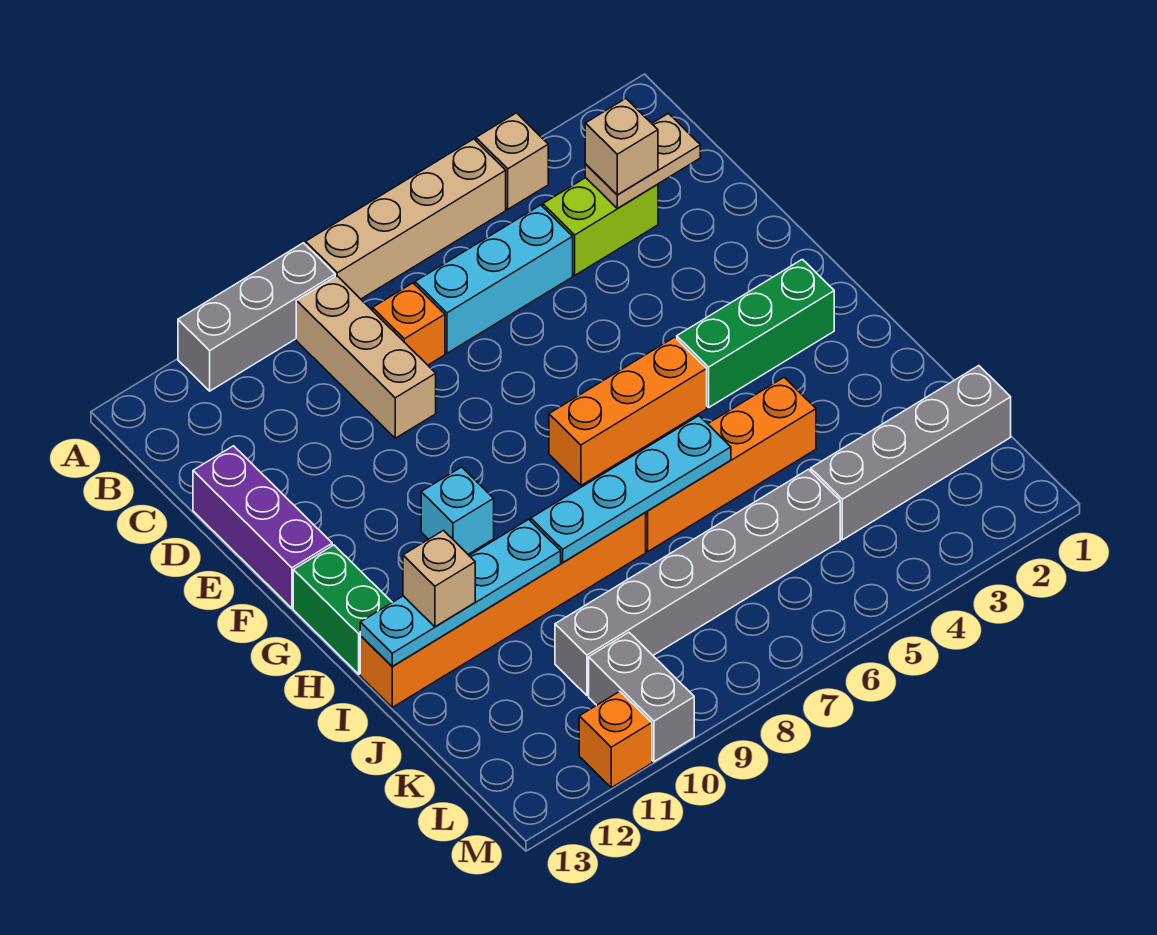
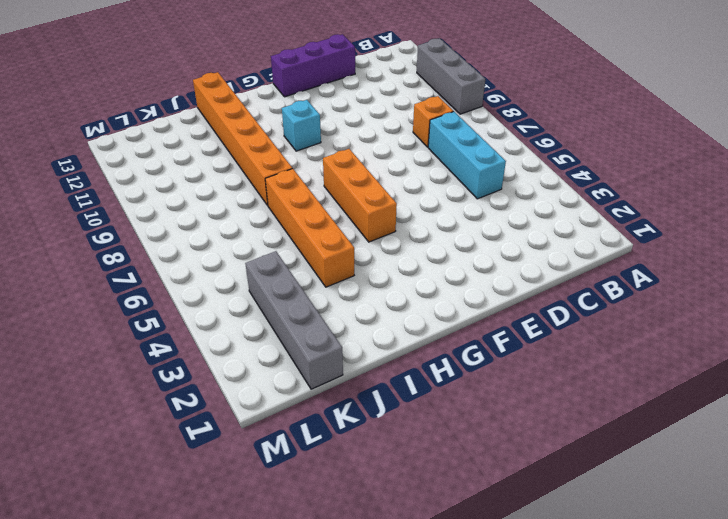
none -> tan brick A4 level 1
none -> tan brick A5:A8 level 1
none -> tan brick B9:D9 level 1

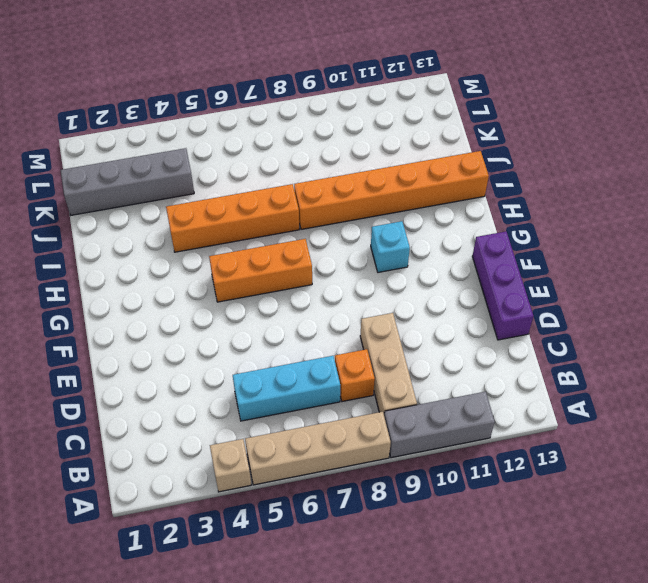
none -> lime brick C3:C4 level 1
none -> green brick G2:G4 level 1
none -> green brick G13:H13 level 1

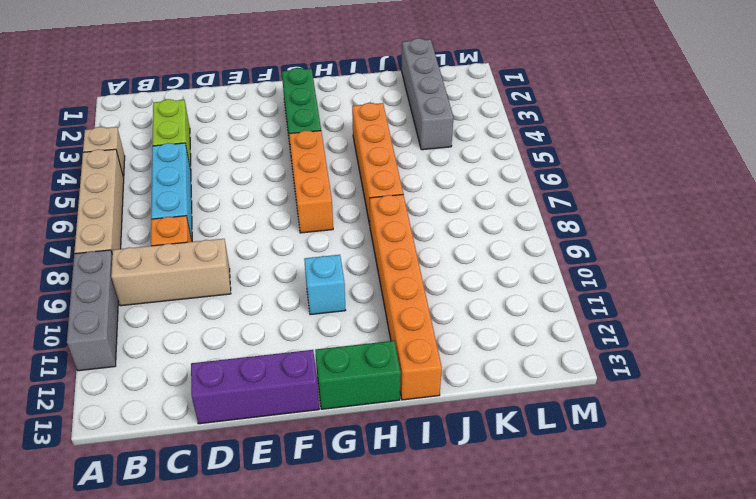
none -> grey brick K5:K10 level 1
none -> grey brick L10:M10 level 1
none -> orange brick M11 level 1

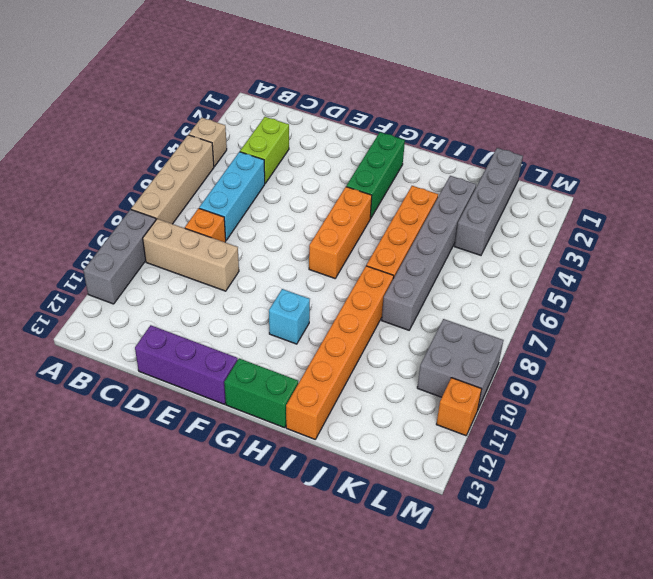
grey brick J3:J8 level 1 -> grey brick K5:K10 level 1
grey brick L9:M10 level 1 -> grey brick L10:M10 level 1
none -> tan plate C2:C3 level 2
none -> cyan plate I6:I9 level 2
none -> cyan plate I10:I13 level 2

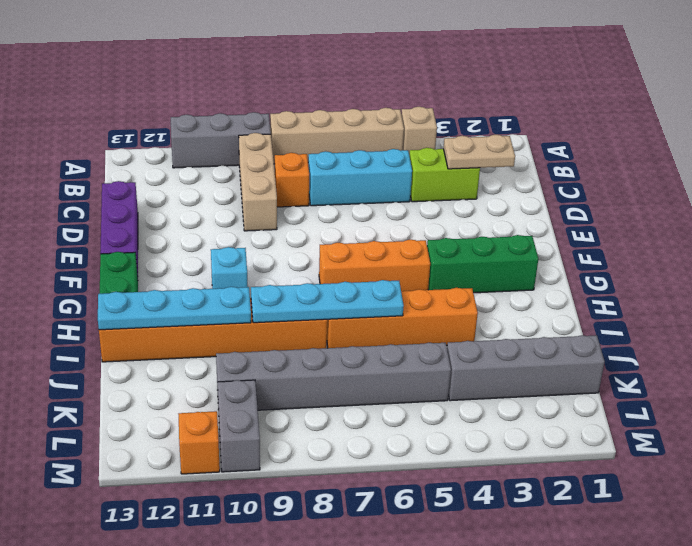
none -> tan brick C3 level 3
none -> tan brick I12 level 3

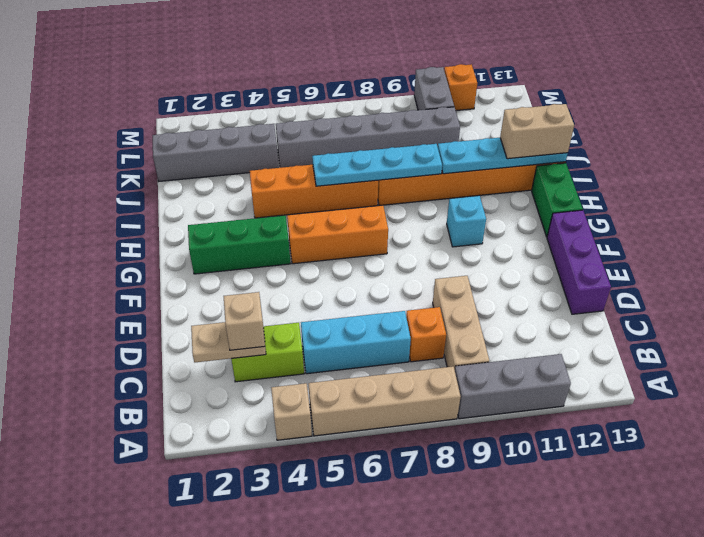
tan brick I12:I13 level 3 -> tan brick I12 level 3

